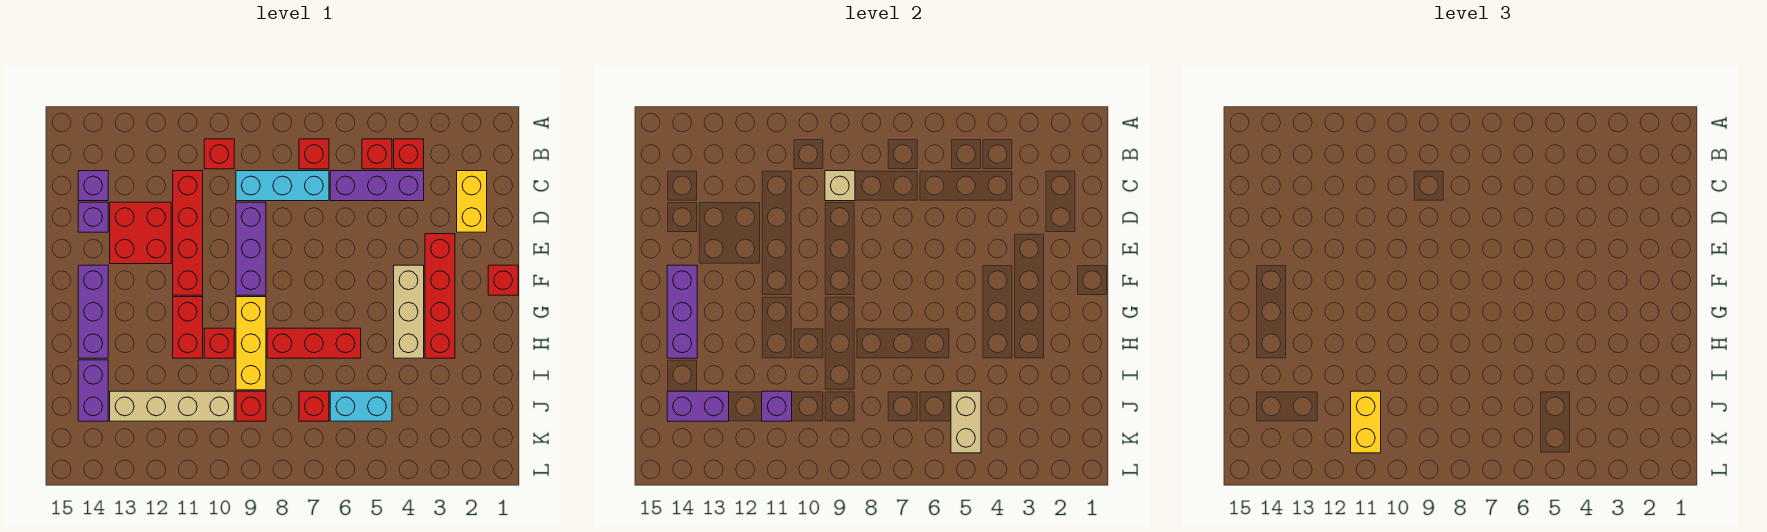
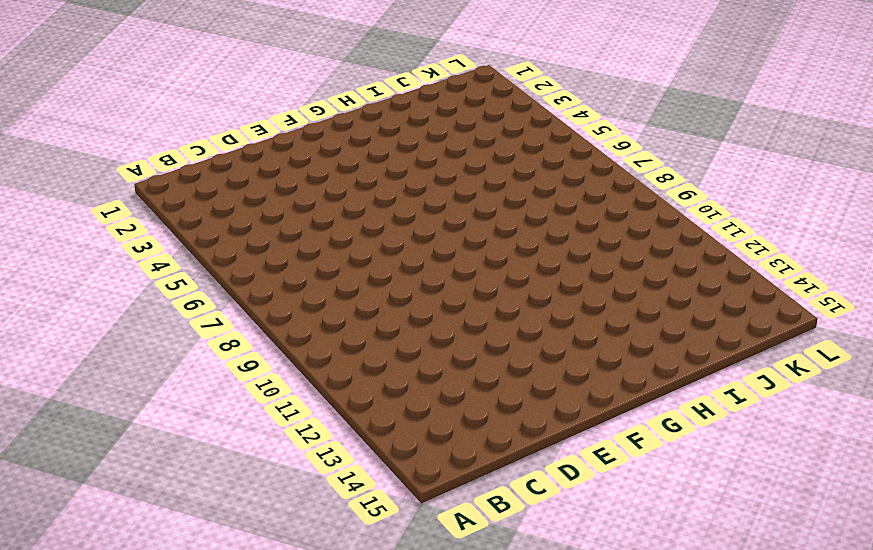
none -> red brick B4 level 1
none -> red brick B5 level 1
none -> red brick B7 level 1
none -> red brick B10 level 1

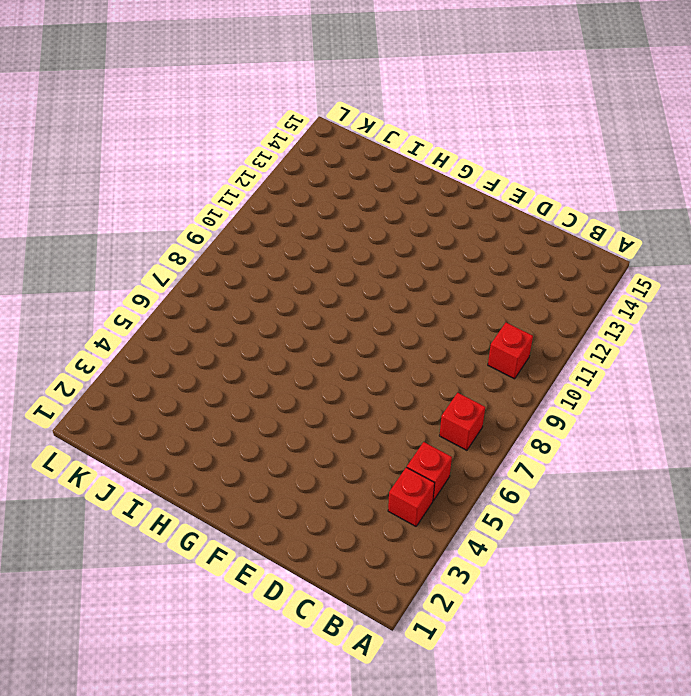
none -> yellow brick C2:D2 level 1
none -> purple brick C4:C6 level 1
none -> cyan brick C7:C9 level 1
none -> red brick C11:F11 level 1

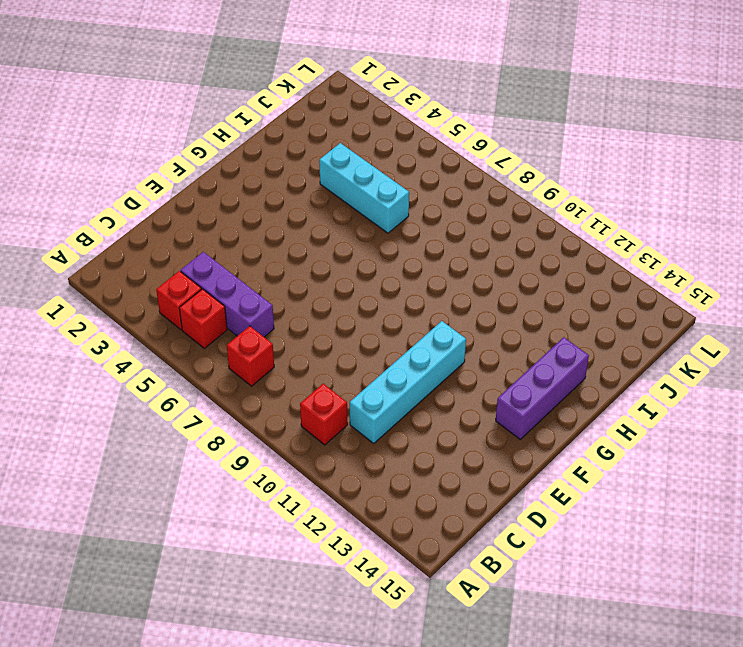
cyan brick C11:F11 level 1 -> red brick C11:F11 level 1
cyan brick I4:I6 level 1 -> cyan brick C7:C9 level 1
none -> yellow brick C2:D2 level 1
none -> purple brick C14 level 1
none -> purple brick D9:F9 level 1
none -> red brick D12:E13 level 1

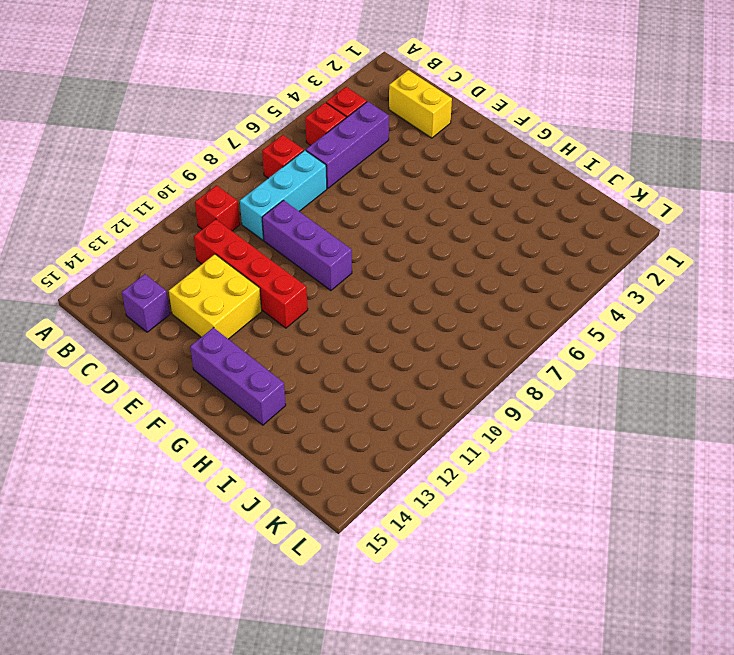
yellow brick D12:E13 level 1 -> red brick D12:E13 level 1
none -> purple brick D14 level 1
none -> red brick E3:H3 level 1
none -> red brick F1 level 1
none -> tan brick F4:H4 level 1

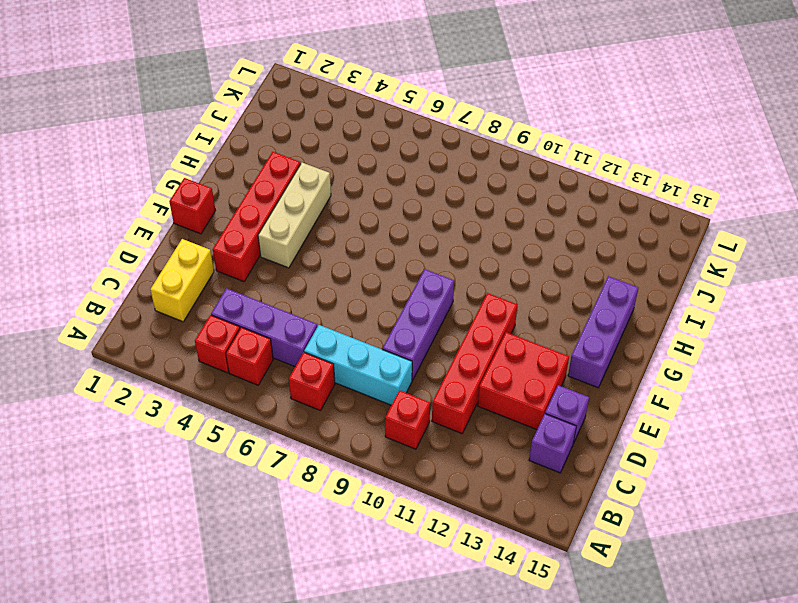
none -> yellow brick G9:I9 level 1
none -> red brick G11:H11 level 1
none -> red brick H6:H8 level 1
none -> red brick H10 level 1

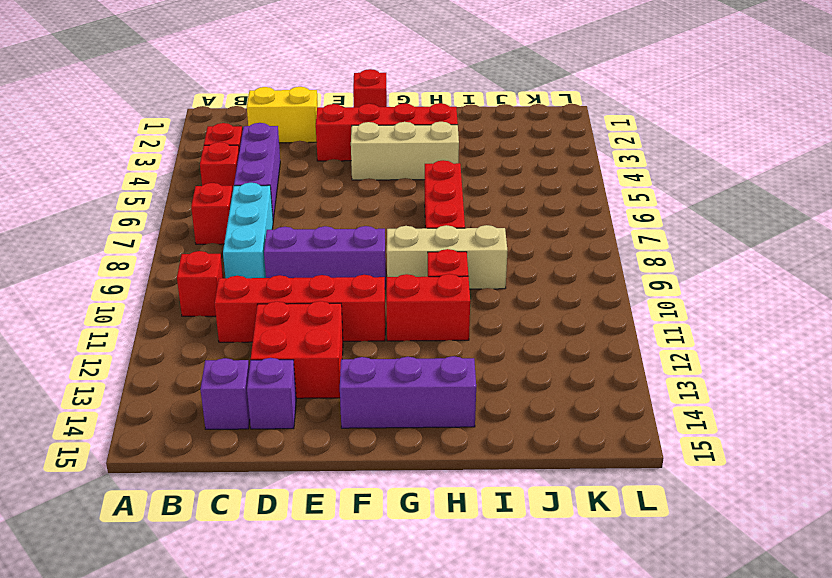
tan brick G9:I9 level 1 -> yellow brick G9:I9 level 1
none -> purple brick I14:J14 level 1
none -> cyan brick J5:J6 level 1
none -> red brick J7 level 1
none -> red brick J9 level 1

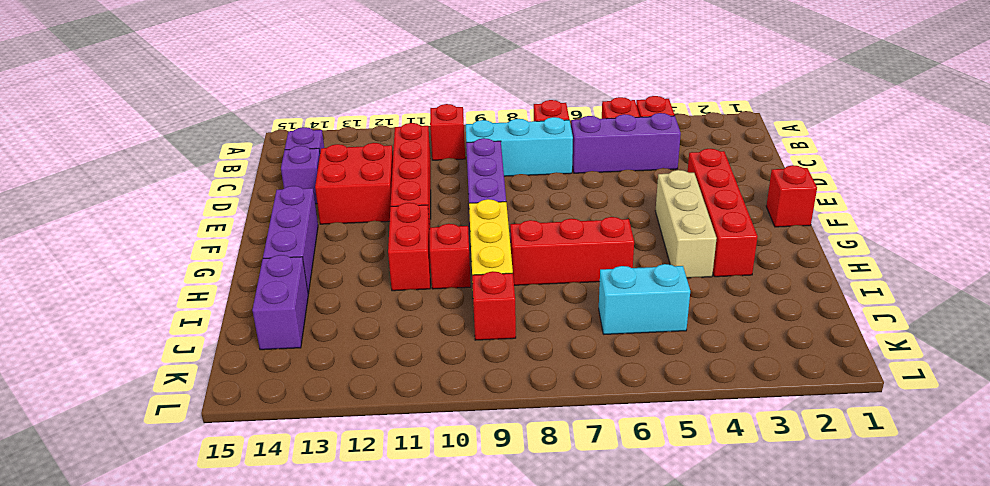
none -> yellow brick C2:D2 level 1
none -> red brick J7 level 1
none -> tan brick J10:J13 level 1
none -> tan brick C9 level 2

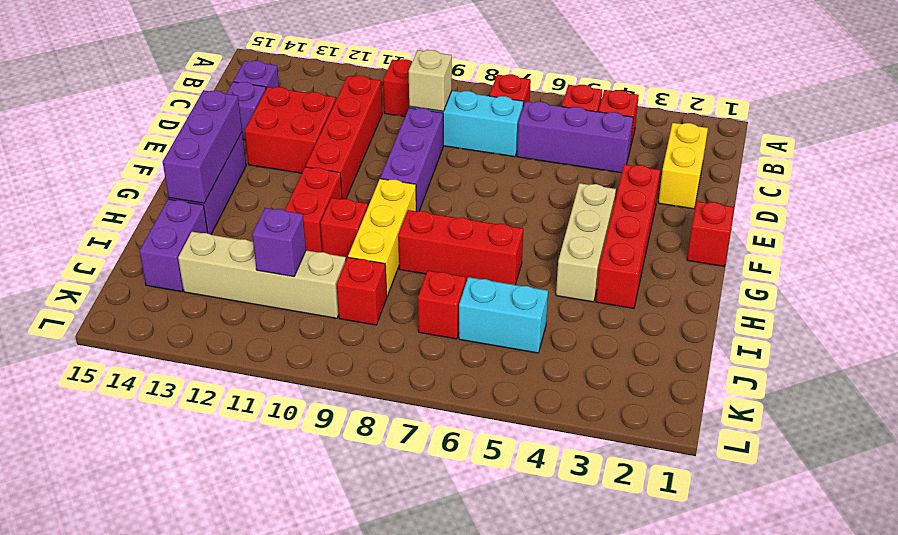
none -> tan brick J5:K5 level 2
none -> purple brick J13:J14 level 2
none -> yellow brick J11:K11 level 3

